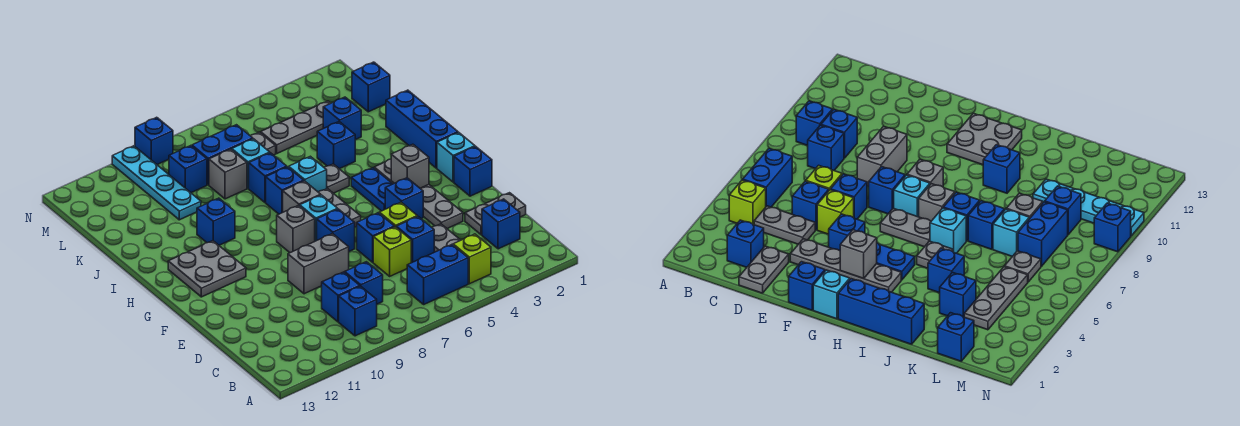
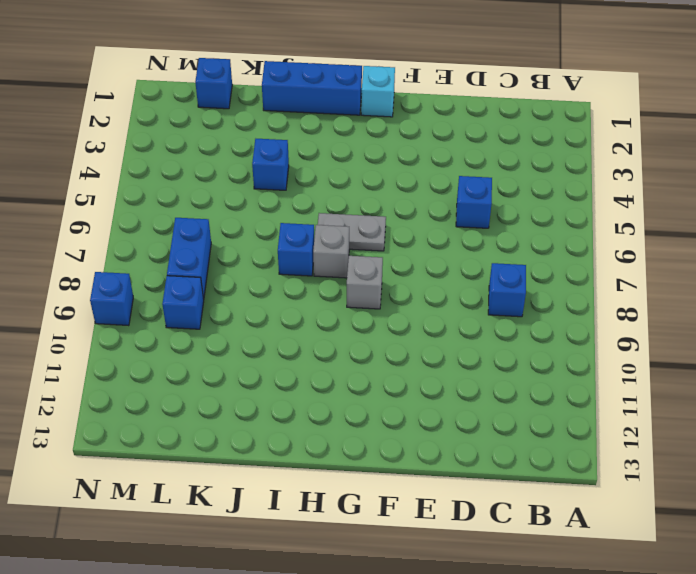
none -> lime brick B4 level 1
none -> blue brick B5:B6 level 1
none -> blue brick B9 level 1
none -> blue brick C2 level 1

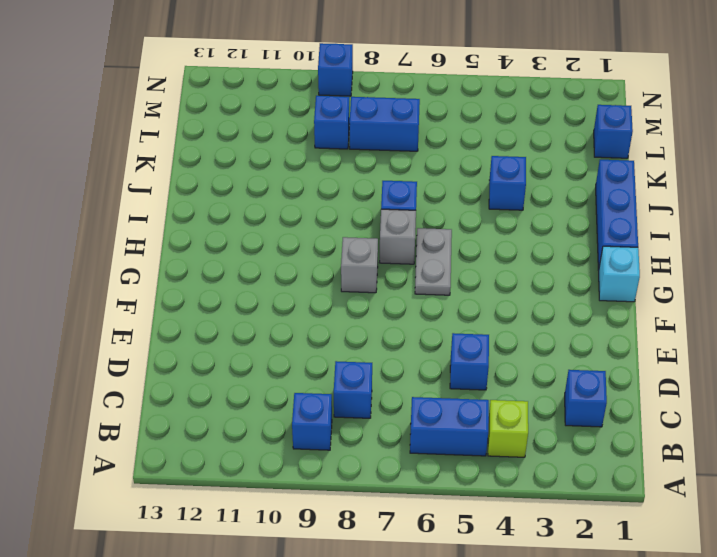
none -> grey plate C4:D4 level 1
none -> blue brick C9 level 1
none -> grey plate D1:D2 level 1
none -> lime brick D6 level 1

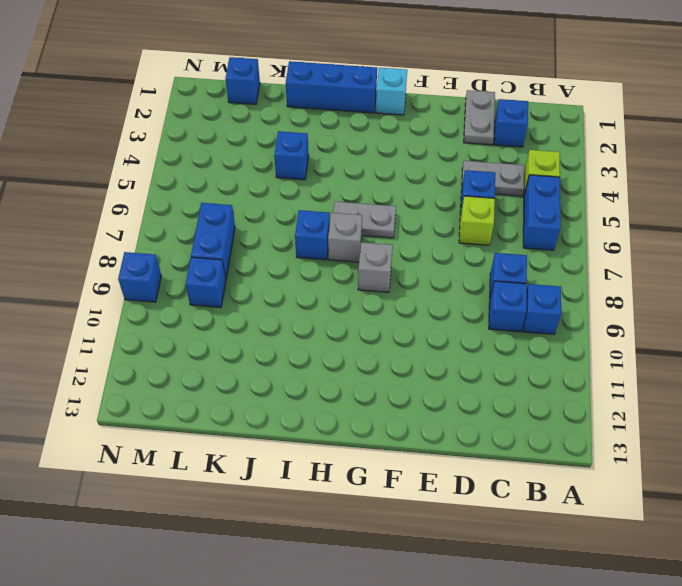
none -> grey plate E3:H3 level 1
none -> lime brick E5 level 1
none -> blue brick E6 level 1
none -> grey brick E8:E9 level 1

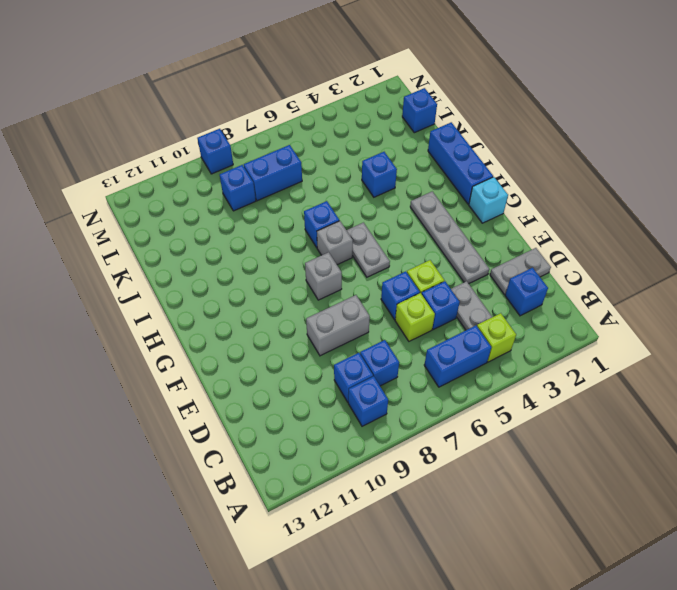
none -> blue brick F1 level 1
none -> blue brick F4 level 1
none -> blue brick F7 level 1
none -> blue plate G4:H4 level 1

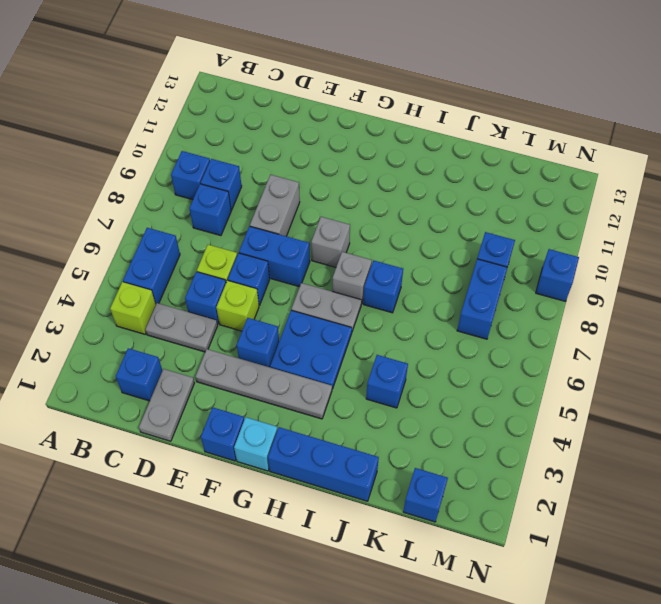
blue brick E7:F7 level 1 -> blue brick F7 level 1
blue plate G4:H5 level 1 -> blue plate G4:H4 level 1
none -> cyan brick G7 level 1
none -> grey plate G11:H12 level 1
none -> grey plate I5 level 1
none -> cyan brick I6 level 1

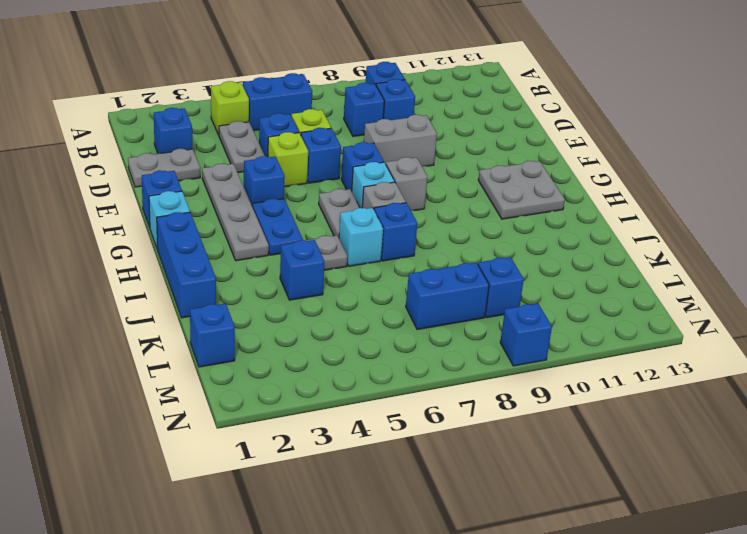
none -> blue brick I10 level 1
none -> blue brick J7 level 1
none -> blue brick K3 level 1
none -> cyan brick K7 level 1

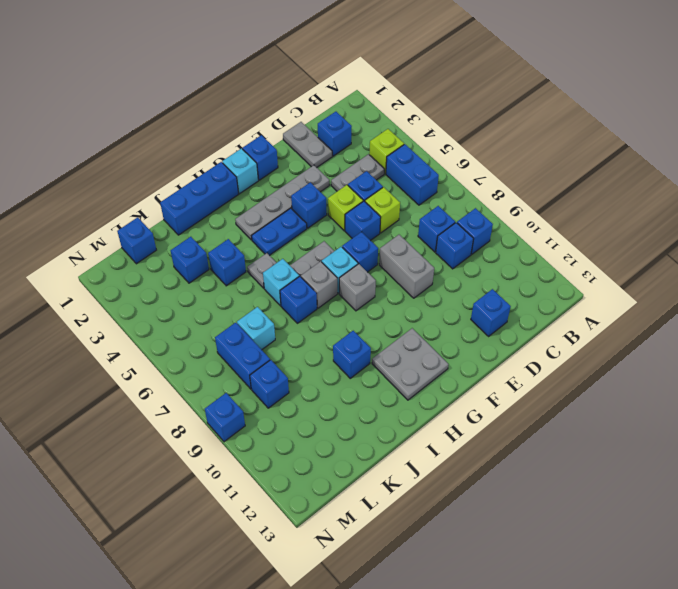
blue brick D12 level 1 -> blue brick J7 level 1
none -> grey brick K8 level 1
none -> cyan plate K10:N10 level 1
none -> grey plate L3:L5 level 1
none -> grey plate L6 level 1

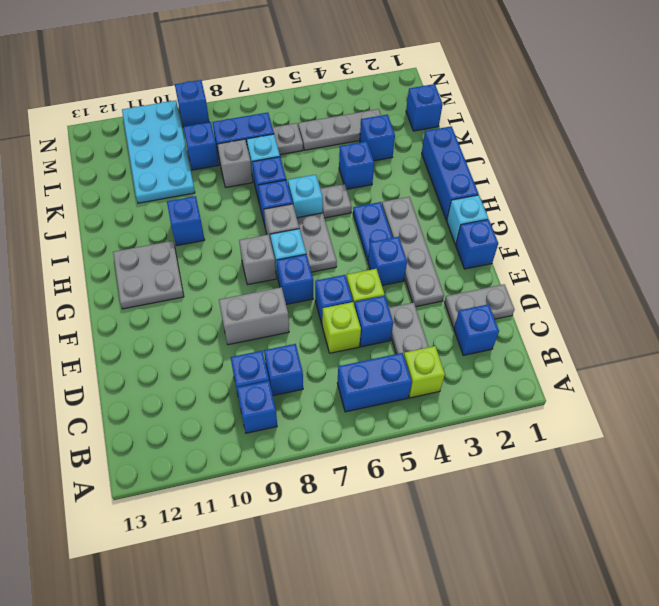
cyan plate K10:N11 level 1 -> cyan plate K10:N10 level 1
none -> grey brick G3 level 2

